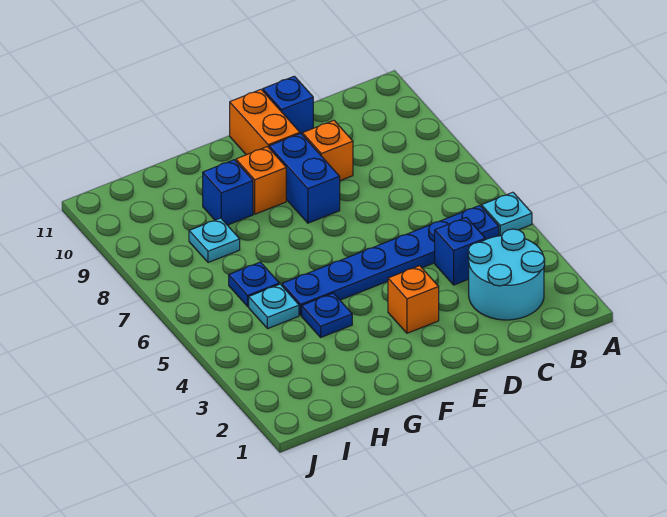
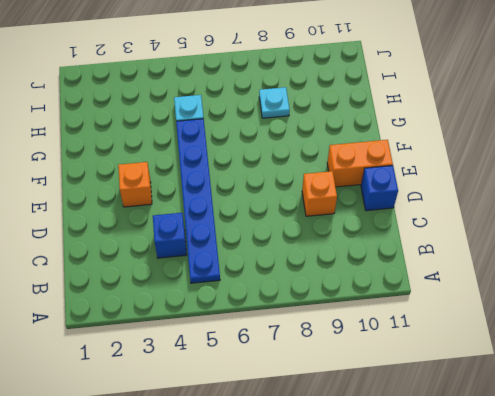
none -> cyan plate A5 level 1
none -> cyan round brick B2:C3 level 1
none -> blue brick E8:E9 level 1

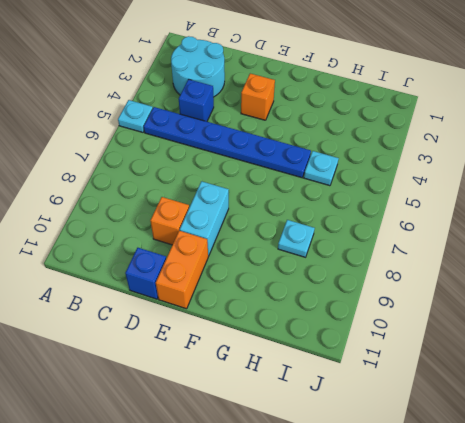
cyan brick E8:E9 level 1 -> blue brick E8:E9 level 1
none -> orange brick F9 level 1
none -> blue plate G4 level 1
none -> blue brick G9 level 1

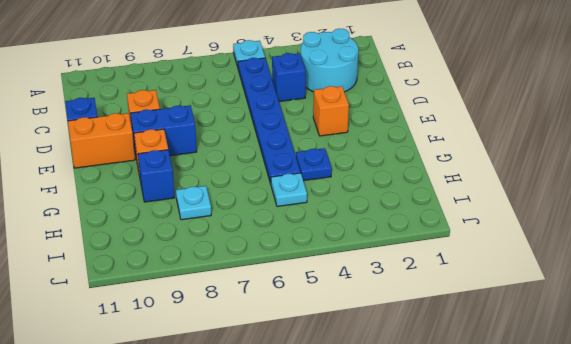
none -> blue plate H6 level 1

